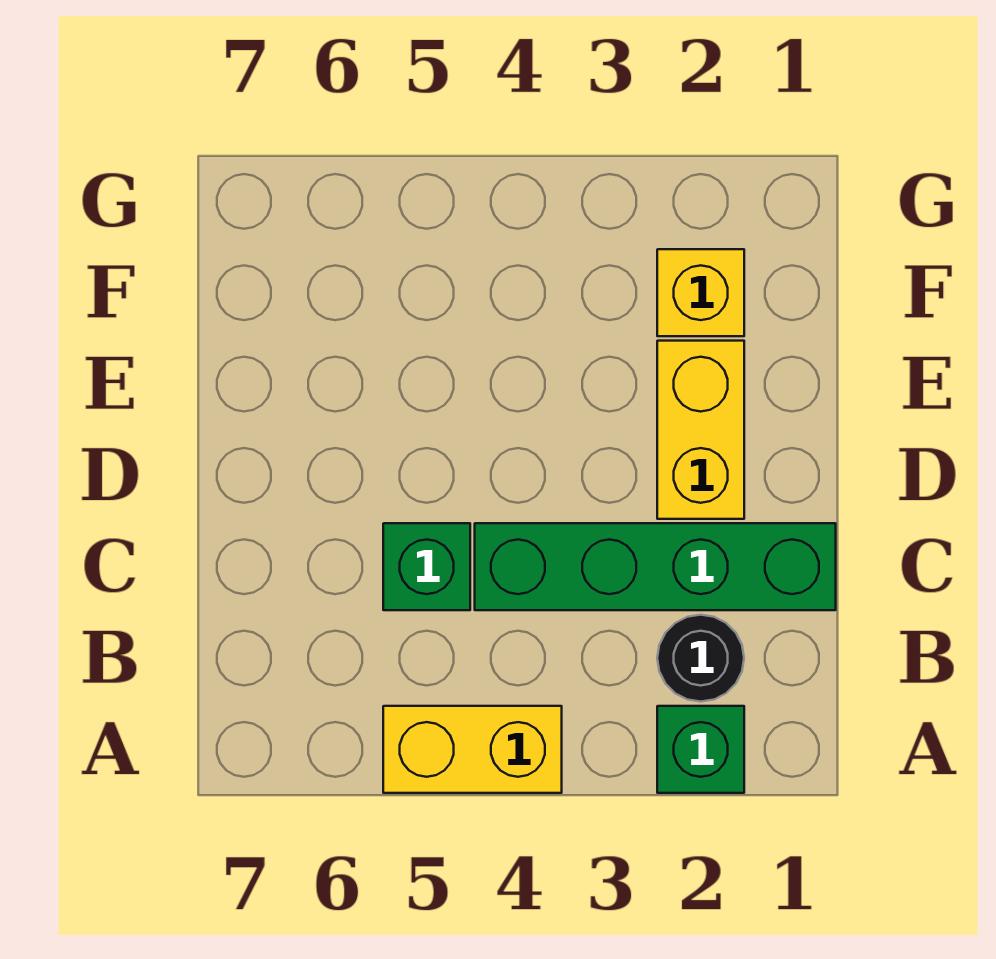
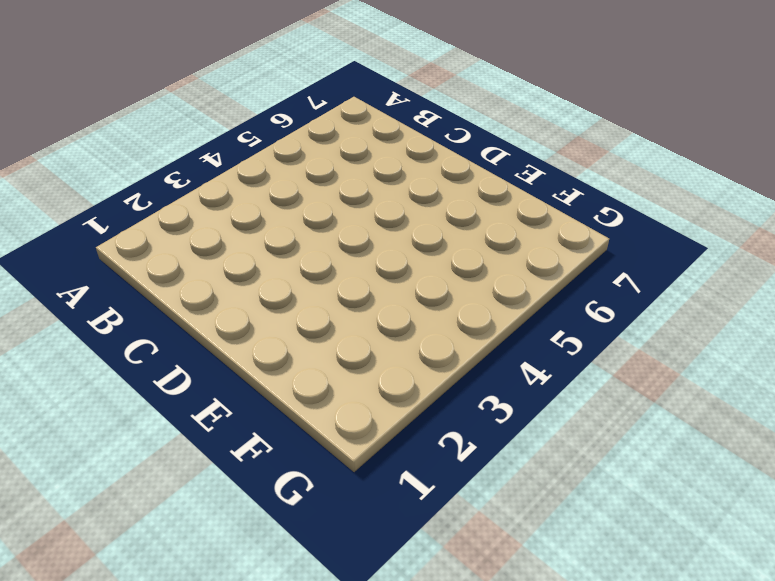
none -> green brick A2 level 1
none -> yellow brick A4:A5 level 1

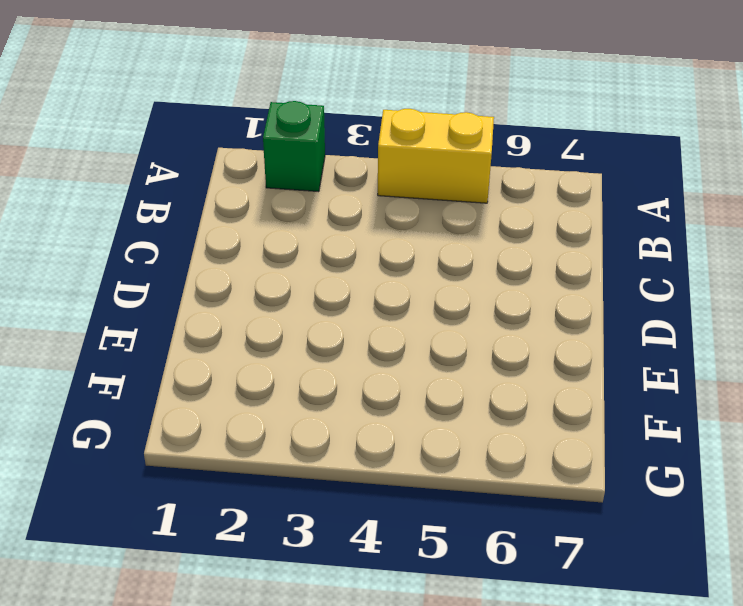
none -> black round brick B2 level 1
none -> green brick C1:C4 level 1

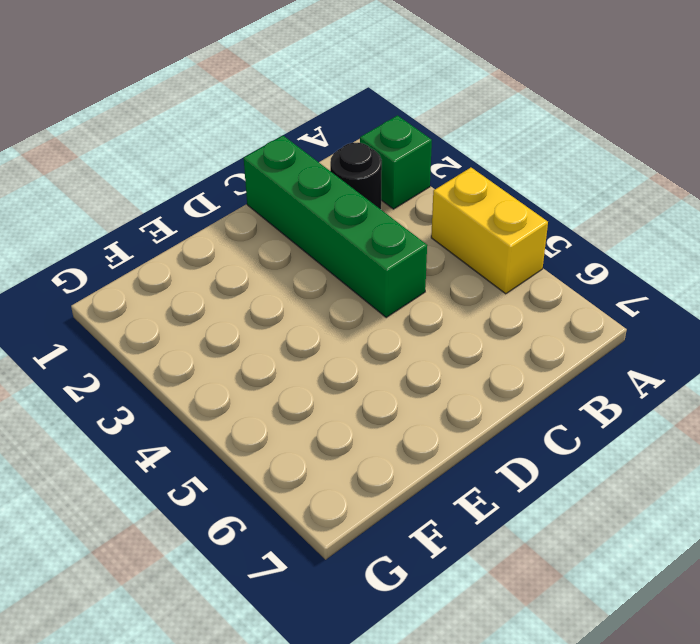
none -> green brick C5 level 1
none -> yellow brick D2:E2 level 1

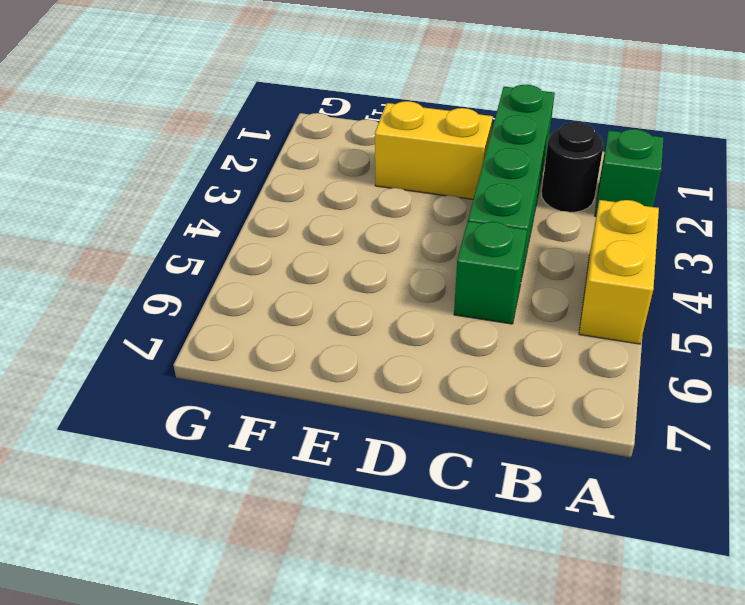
none -> yellow brick F2 level 1

